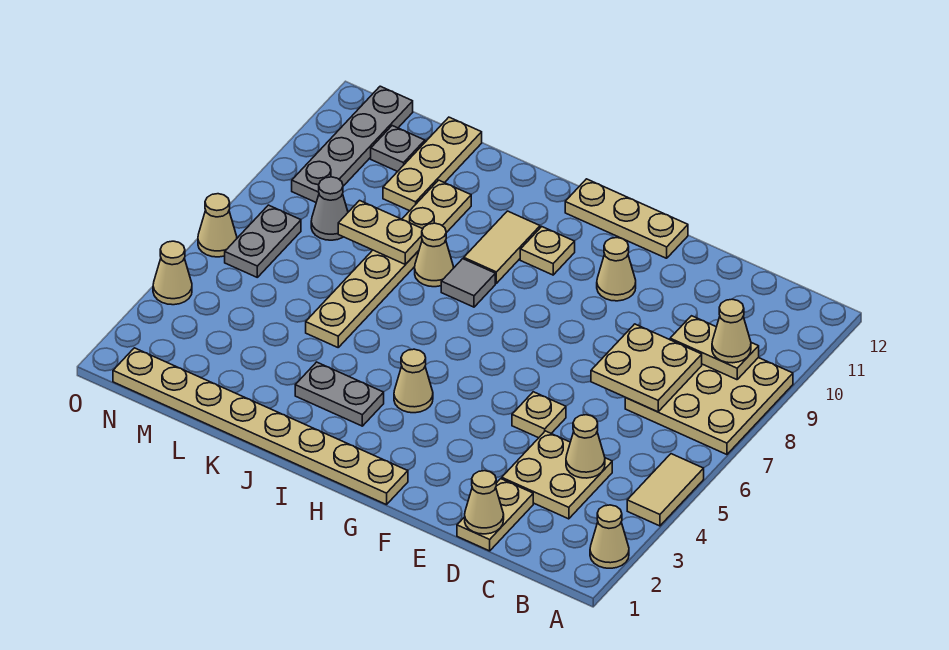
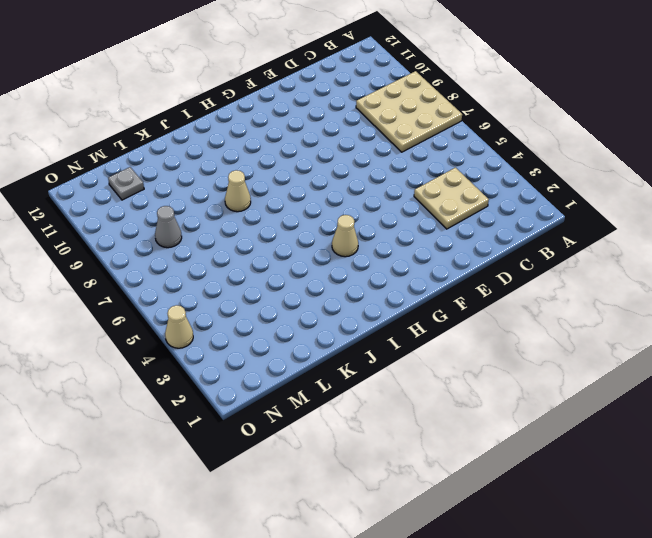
none -> tan cone A2 level 1
none -> tan tile A4:A5 level 1
none -> tan plate D1:D2 level 1

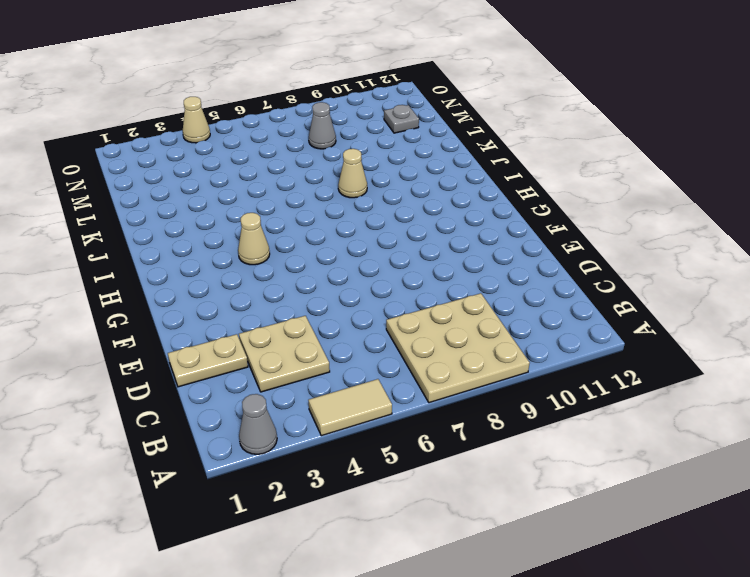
grey cone A2 level 1 -> tan cone A2 level 1
none -> tan plate E5 level 1
none -> tan cone F10 level 1
none -> tan plate F12:H12 level 1

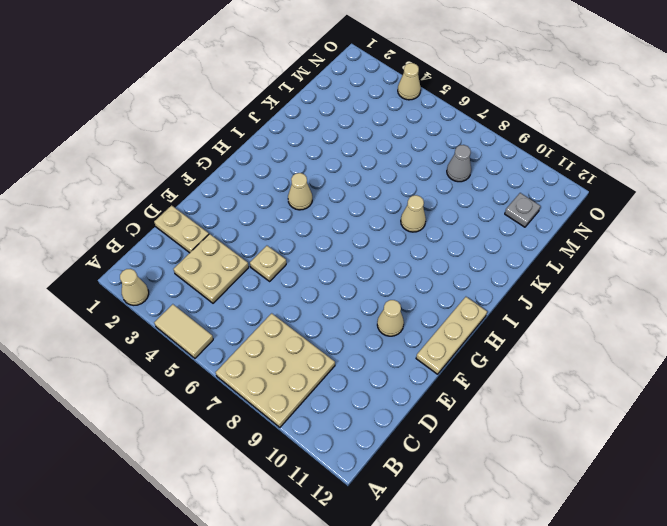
none -> tan plate G1:N1 level 1
none -> tan plate H10 level 1
none -> grey plate I3:J3 level 1

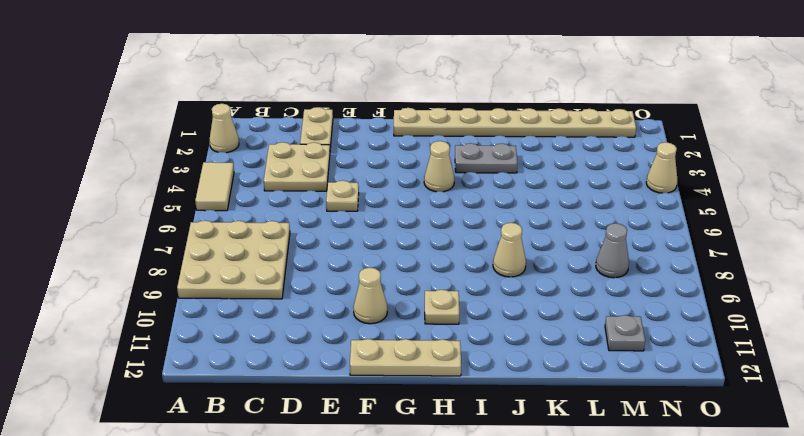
none -> grey tile I8 level 1
none -> tan tile I9:I10 level 1
none -> tan plate K5:K10 level 1

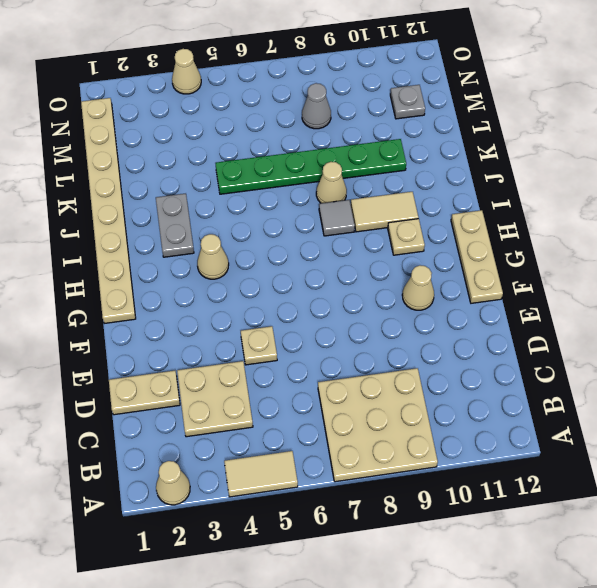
green plate K5:K10 level 1 -> tan plate K5:K10 level 1
none -> tan plate L10:L12 level 1
none -> grey plate N6:N7 level 1
none -> grey plate N9:N12 level 1

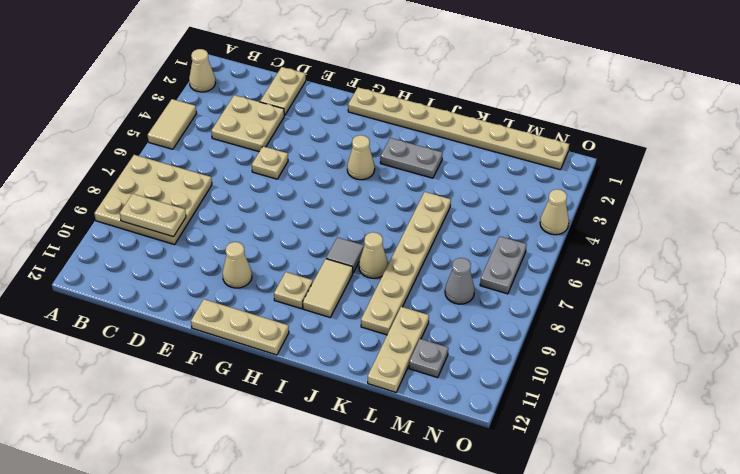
none -> grey plate N9:N12 level 1
none -> tan cone O6 level 1
none -> tan cone C4 level 2

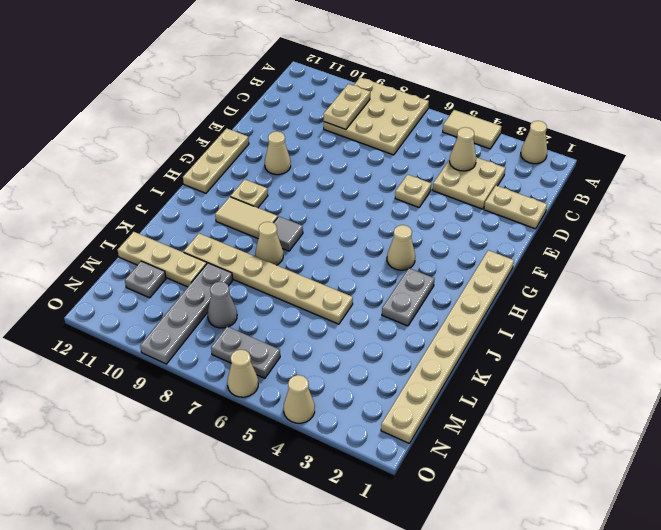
grey plate L9:O9 level 1 -> grey plate N9:N12 level 1
none -> tan plate C7:D8 level 2
none -> tan cone D1 level 2
none -> tan plate K8:L8 level 2

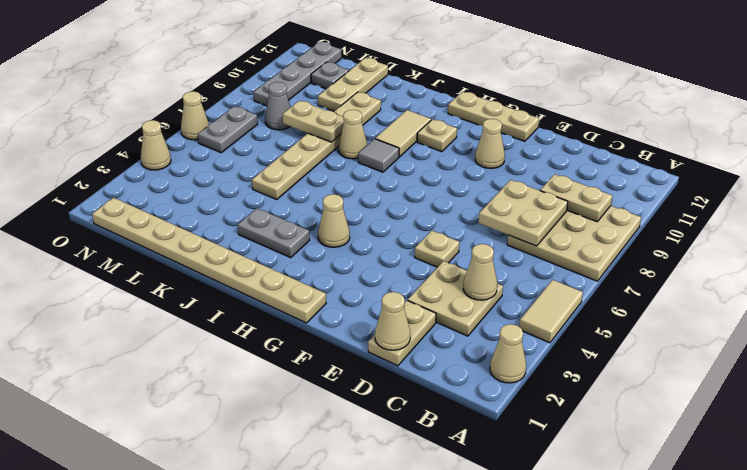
none -> tan cone B9 level 3

